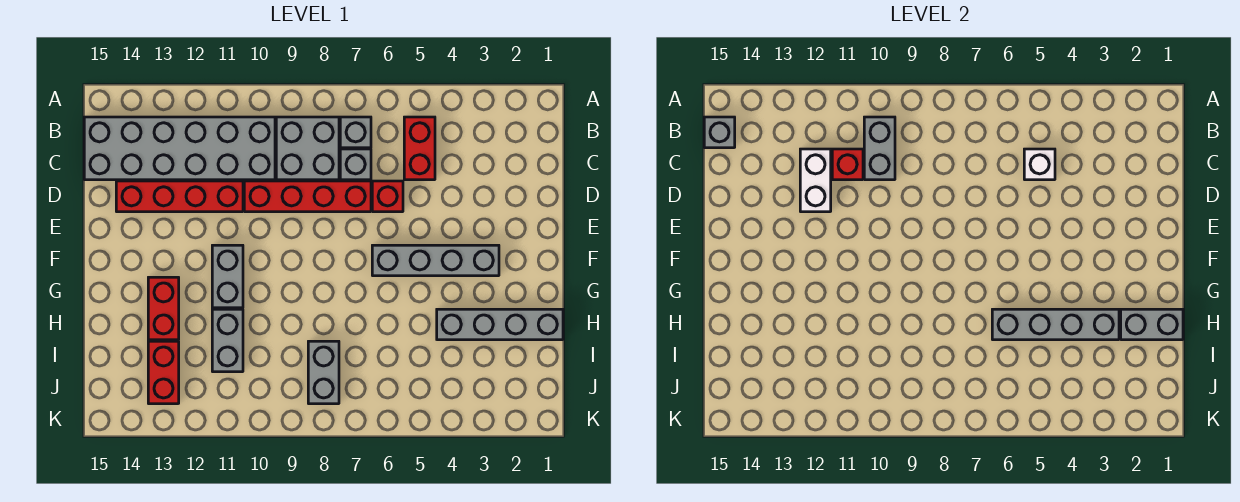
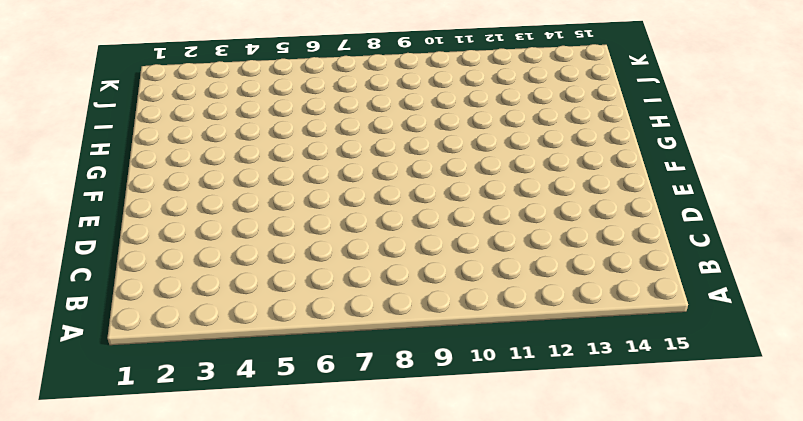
none -> red brick B5:C5 level 1
none -> grey brick B7 level 1
none -> grey brick B8:C9 level 1

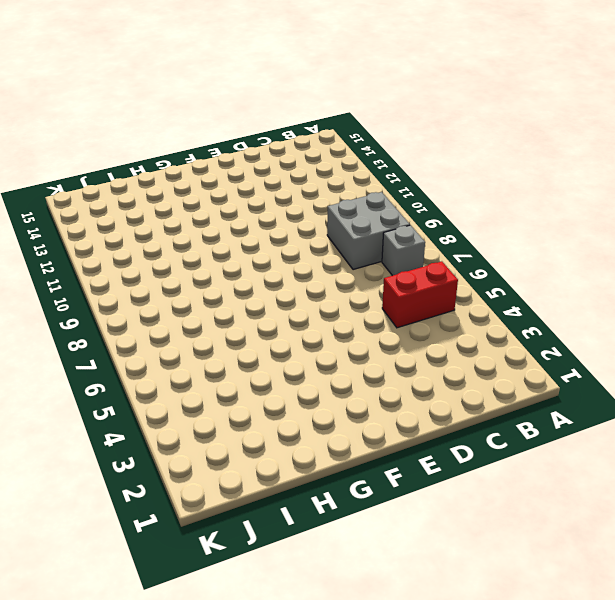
none -> grey brick B10:C15 level 1
none -> grey brick C7 level 1
none -> red brick D6 level 1

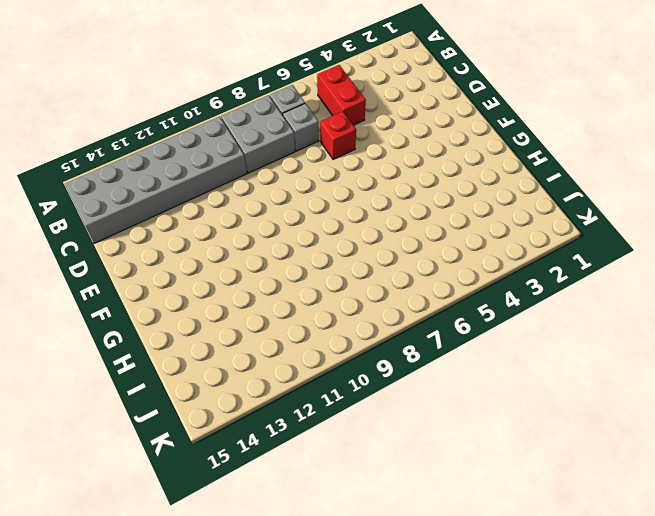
none -> red brick D7:D10 level 1
none -> red brick D11:D14 level 1
none -> grey brick F3:F6 level 1

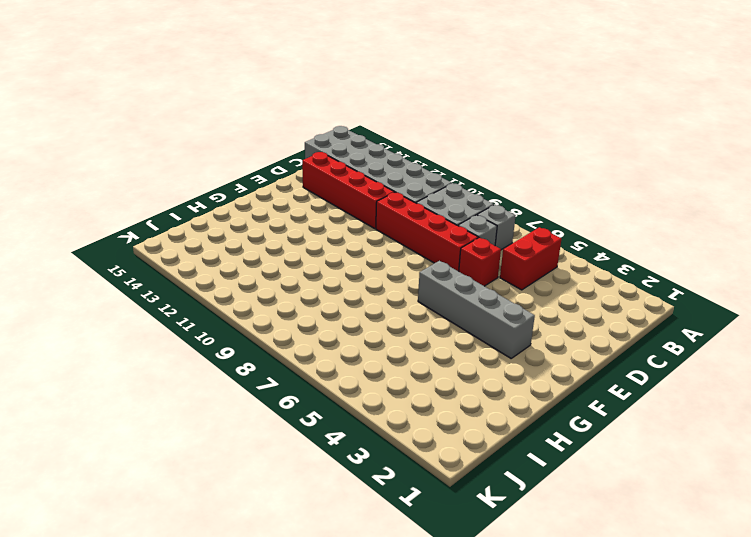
none -> grey brick F11:G11 level 1
none -> red brick G13:H13 level 1
none -> grey brick H1:H4 level 1

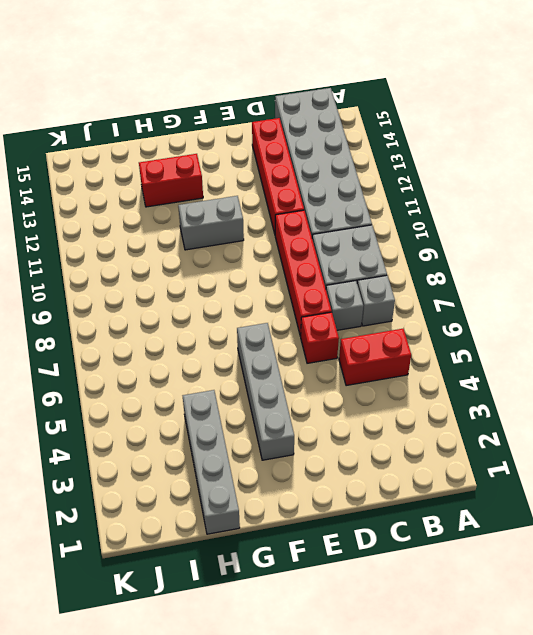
none -> grey brick H11:I11 level 1
none -> grey brick I8:J8 level 1
none -> red brick I13:J13 level 1

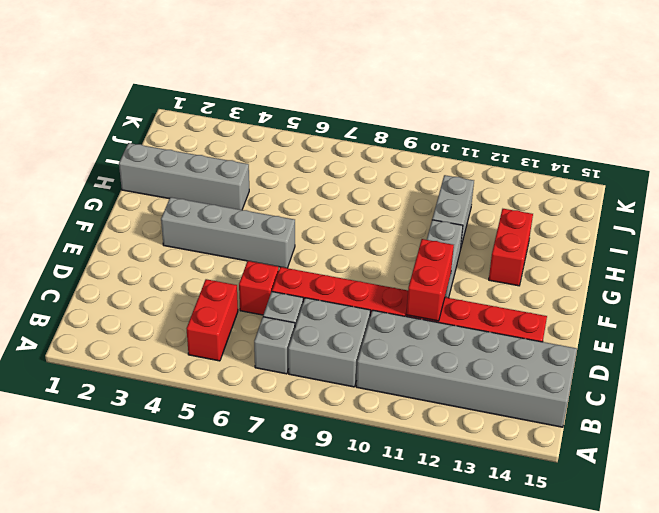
red brick D11:E11 level 2 -> red brick I13:J13 level 1
none -> grey brick I8:J8 level 1
none -> grey brick B10:C10 level 2
none -> grey brick B15 level 2

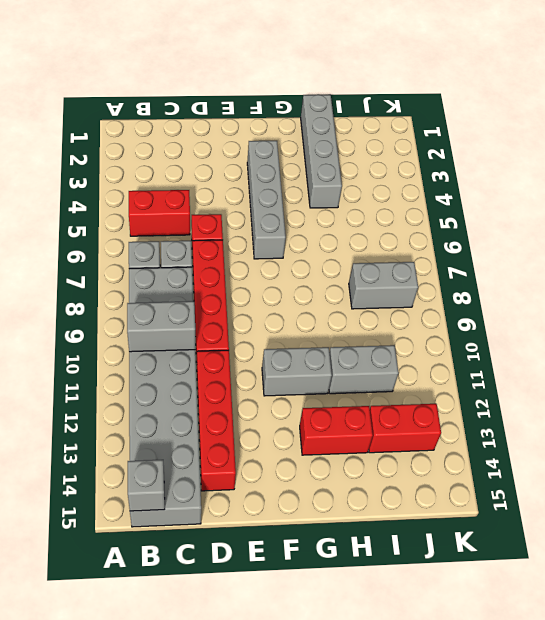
none -> white brick C5 level 2
none -> red brick C11 level 2
none -> white brick C12:D12 level 2

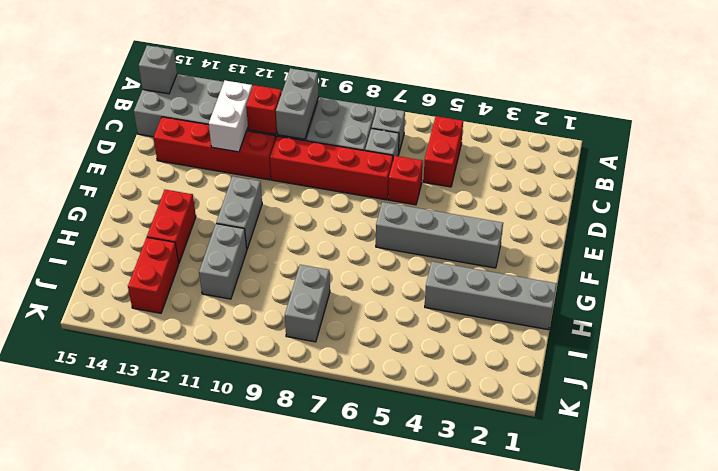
none -> white brick C5 level 2
none -> grey brick H1:H2 level 2
none -> grey brick H3:H6 level 2

